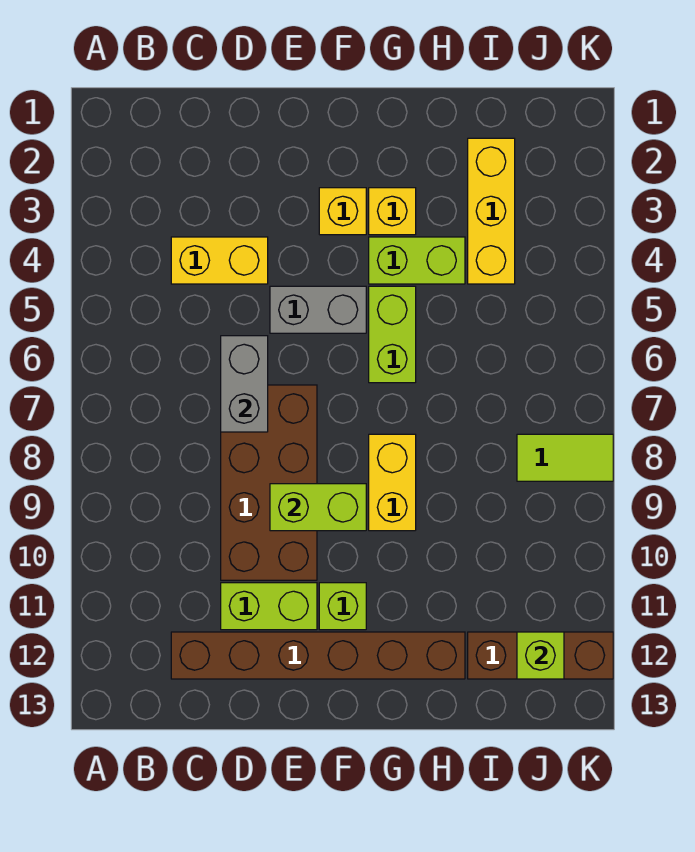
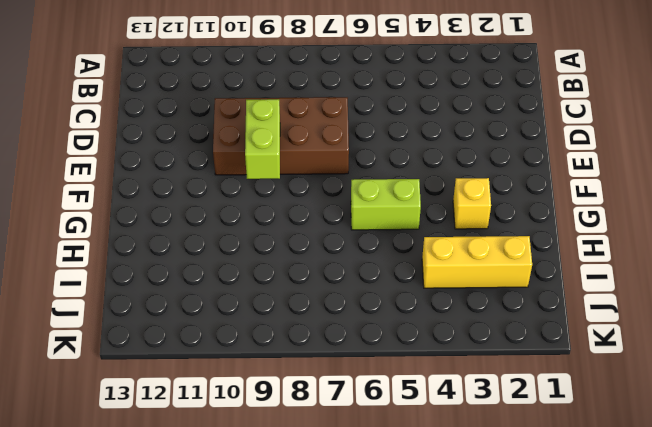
none -> yellow brick C4:D4 level 1
none -> brown brick C12:H12 level 1
none -> lime brick D11:E11 level 1

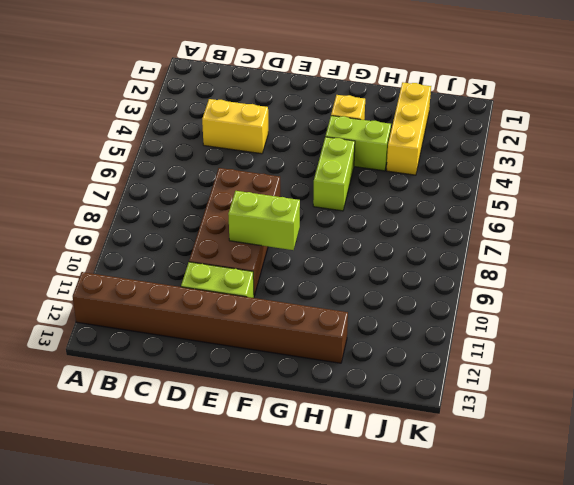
brown brick A12:H12 level 1 -> brown brick C12:H12 level 1
none -> grey brick E5:F5 level 1
none -> yellow brick F3 level 1
none -> lime brick F11 level 1

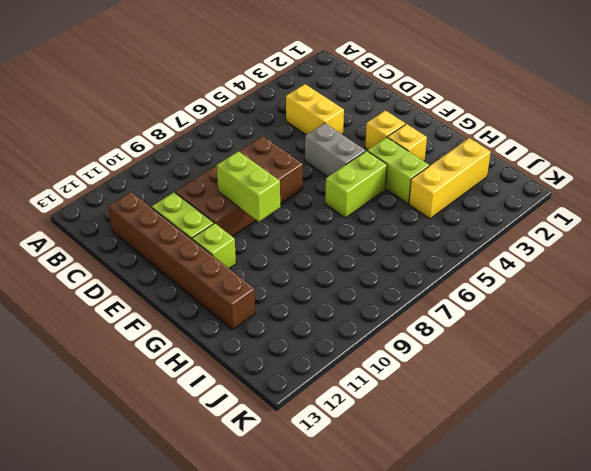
none -> yellow brick G8:G9 level 1
none -> brown brick I12:K12 level 1
none -> lime tile J8:K8 level 1

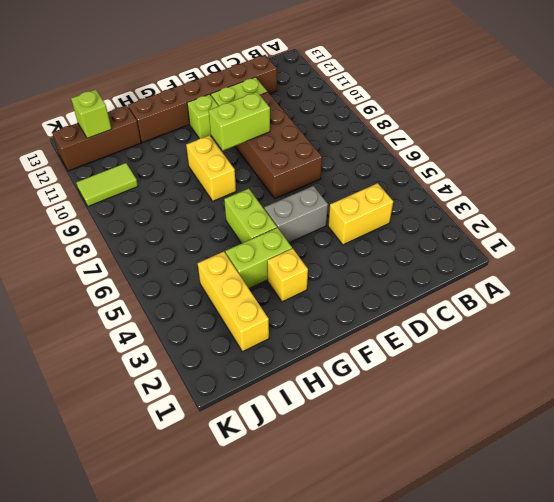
lime tile J10:K10 level 1 -> lime tile J8:K8 level 1
none -> yellow brick F3 level 1
none -> grey brick D6:D7 level 2

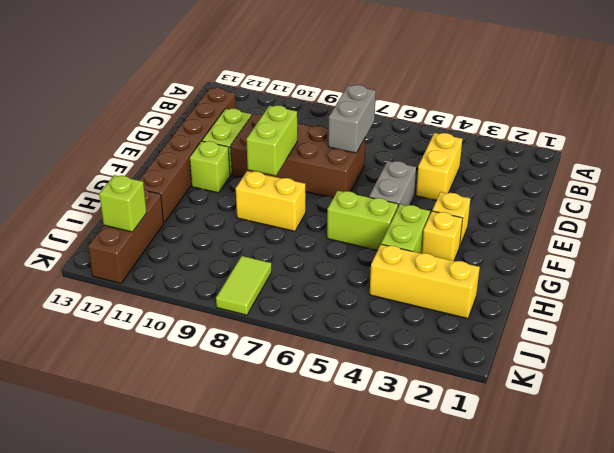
grey brick C7:D7 level 2 -> grey brick D6:D7 level 2

